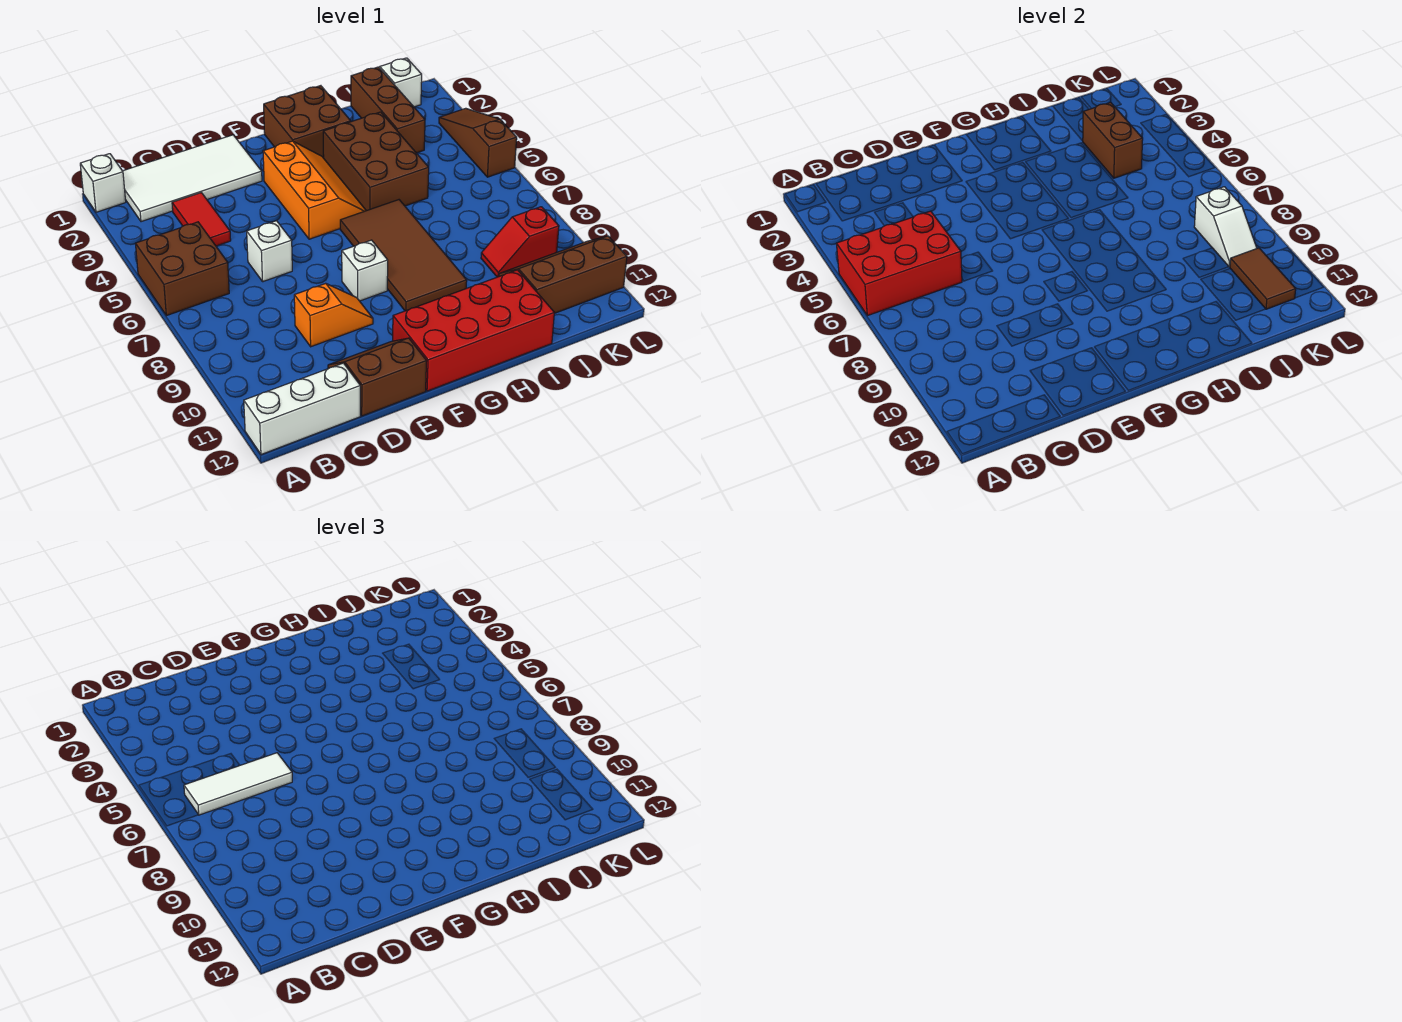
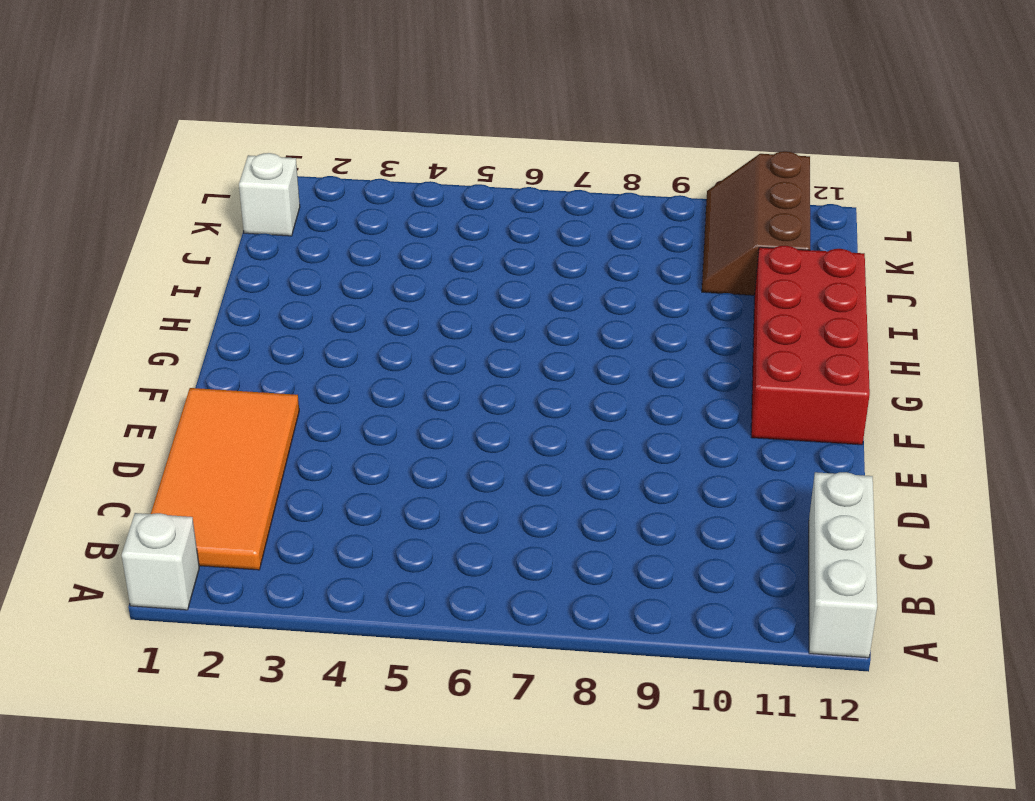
orange tile B1:E2 level 1 -> white tile B1:E2 level 1
none -> brown brick A5:B6 level 1
none -> red tile C3:C4 level 1
none -> white brick D6 level 1

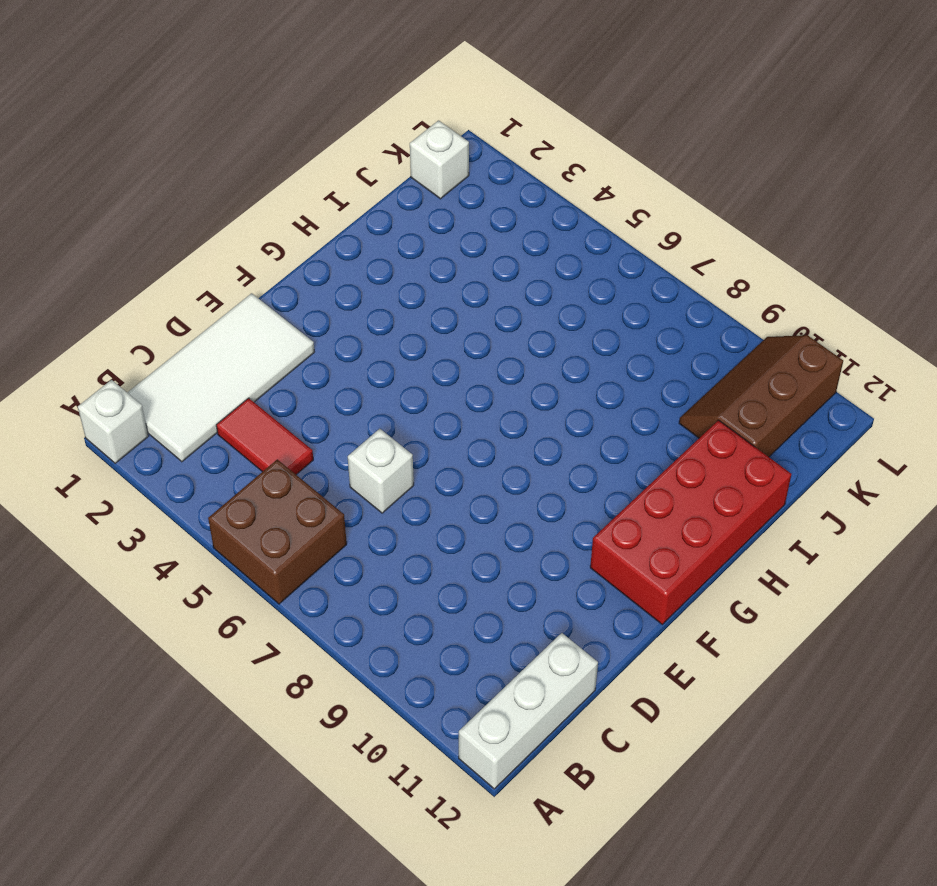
none -> orange slope D9:E9 level 1 top D
none -> brown slope D11:E12 level 1 top 12
none -> orange slope F3:G5 level 1 top F

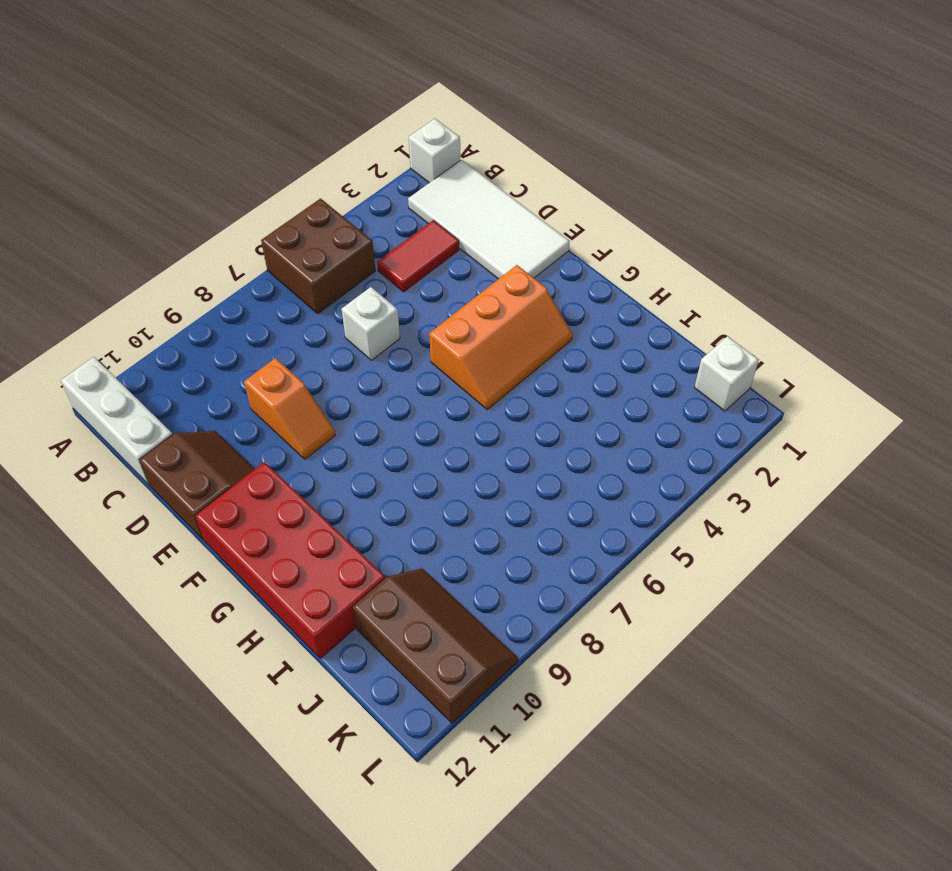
none -> white brick F8 level 1
none -> brown brick G1:H2 level 1
none -> brown tile G6:H9 level 1

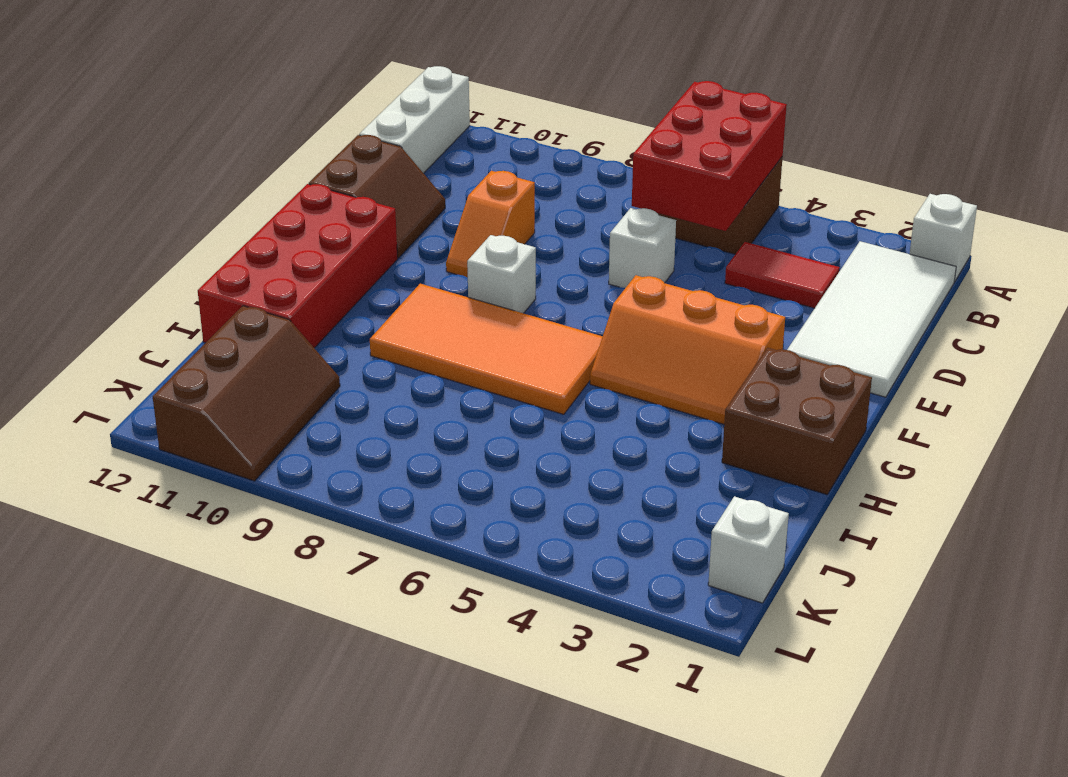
orange tile G6:H9 level 1 -> brown tile G6:H9 level 1
none -> brown brick H3:I5 level 1
none -> brown brick J1:J3 level 1
none -> red slope J9:K9 level 1 top K

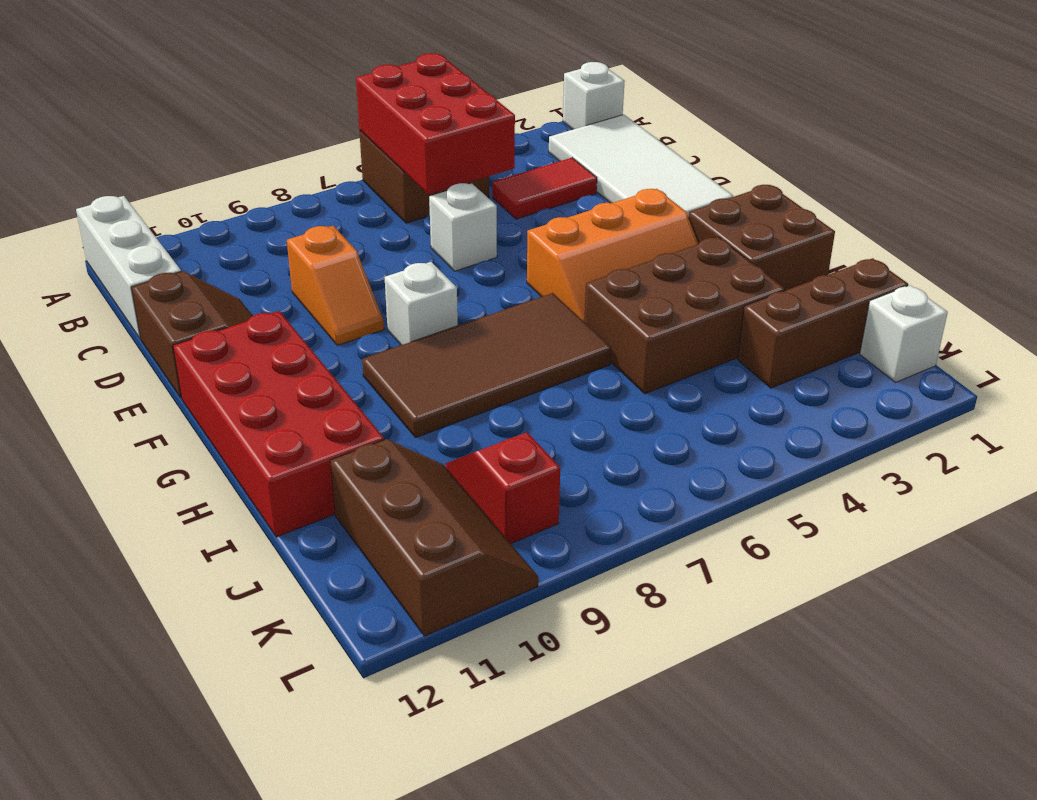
none -> brown slope L3:L5 level 1 top 5
none -> brown brick J3:J4 level 2
none -> white slope K8:K9 level 2 top 8

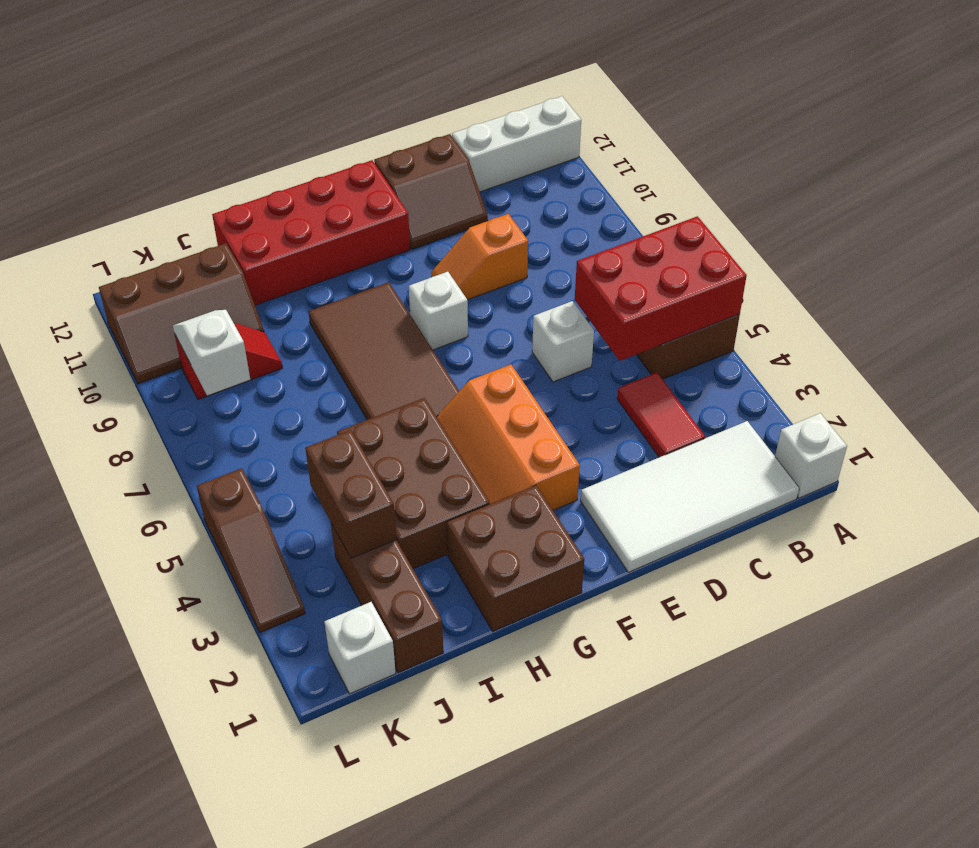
none -> brown tile K10:K11 level 2
none -> white tile B6:D6 level 3

